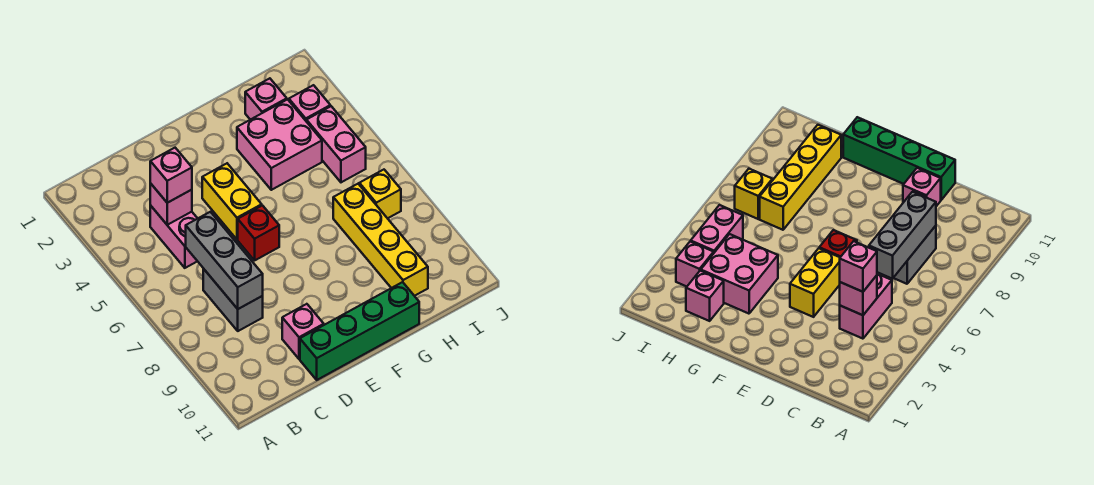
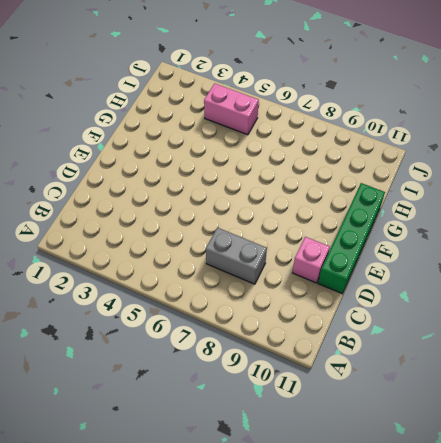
none -> pink brick C4:C5 level 1
none -> yellow brick E4:E5 level 1
none -> red brick E6 level 1

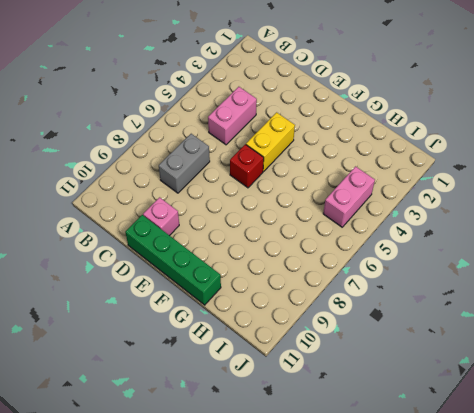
none -> pink brick G3:H4 level 1
none -> pink brick H2 level 1
none -> yellow brick H7:H10 level 1

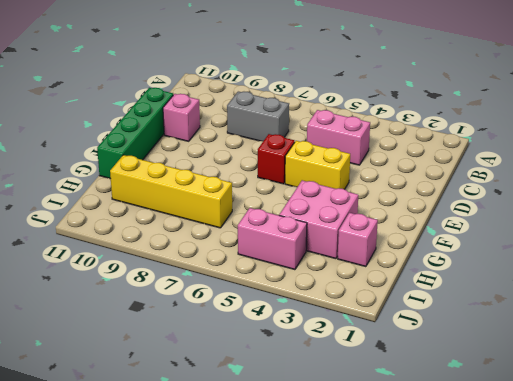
none -> pink brick I3 level 1
none -> yellow brick I7 level 1
none -> pink brick C4 level 2

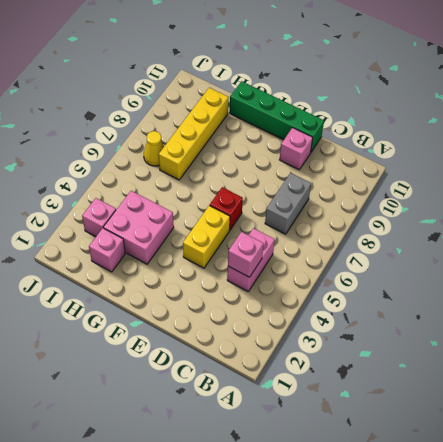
yellow cone I7 level 1 -> yellow brick I7 level 1
none -> pink brick I4:I5 level 1
none -> grey brick C6:C8 level 2
none -> pink brick C4 level 3

